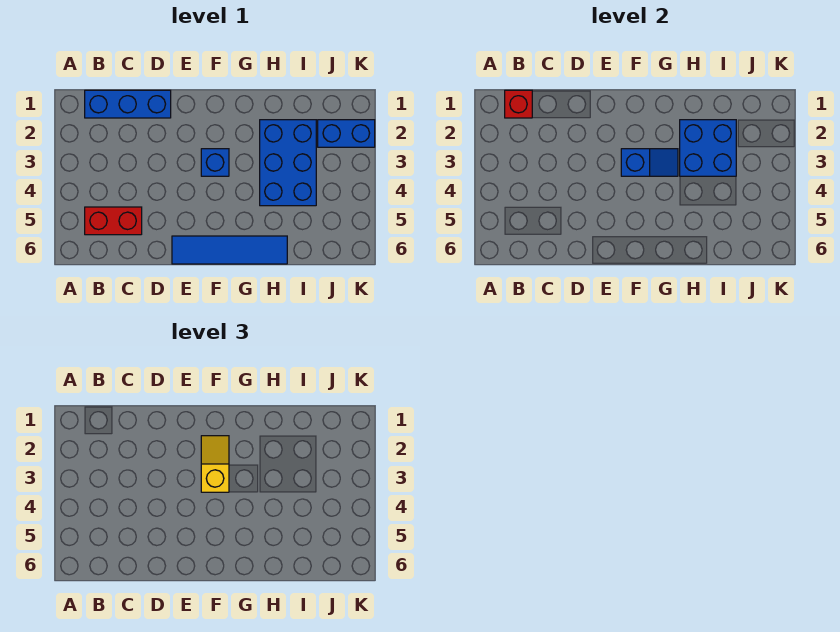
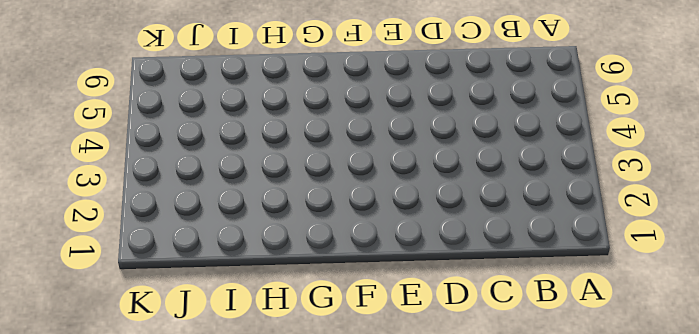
none -> blue brick B1:D1 level 1
none -> red brick B5:C5 level 1

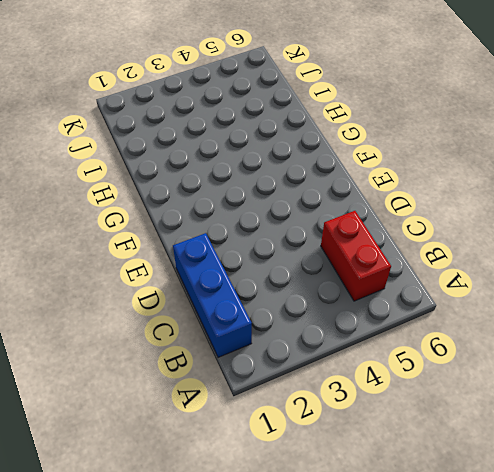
none -> blue tile E6:H6 level 1
none -> blue brick F3 level 1

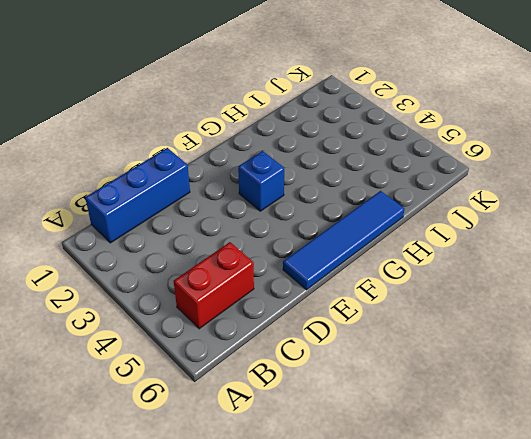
none -> blue brick H2:I4 level 1
none -> blue brick J2:K2 level 1

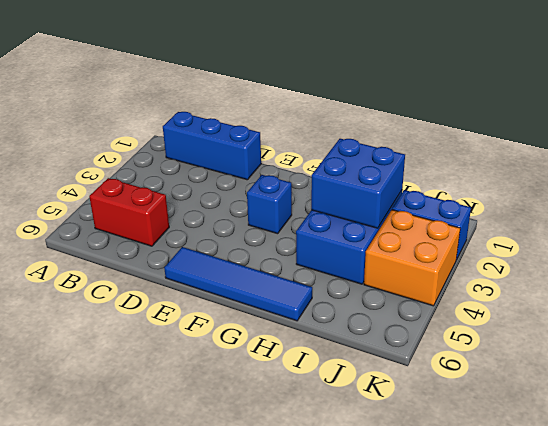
orange brick J3:K4 level 1 -> none
none -> red brick B1 level 2
none -> blue slope F3:G3 level 2 top F

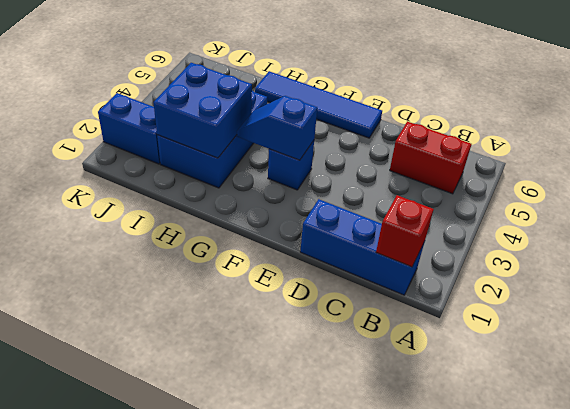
none -> yellow slope F2:F3 level 3 top 3

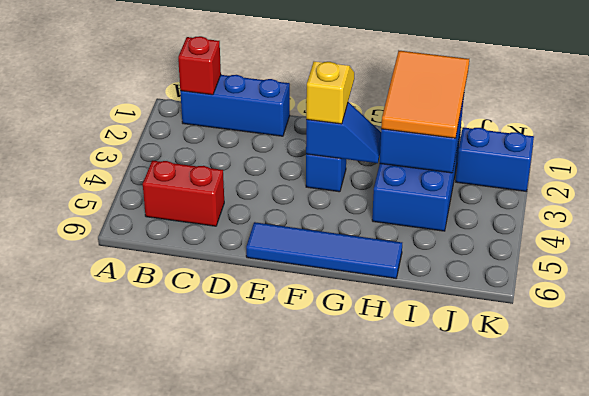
orange tile H1:I3 level 3 -> none

